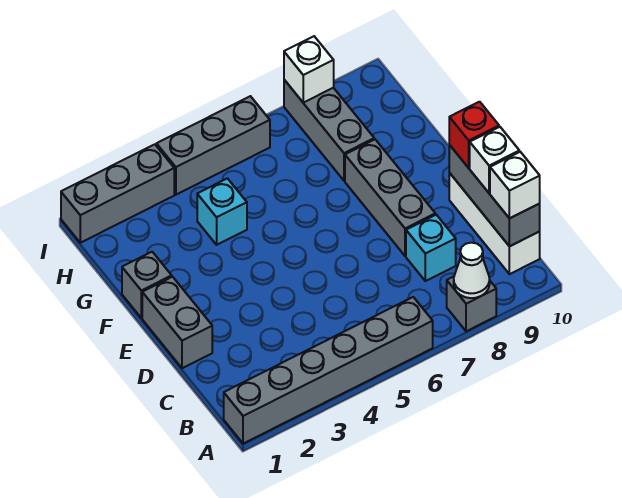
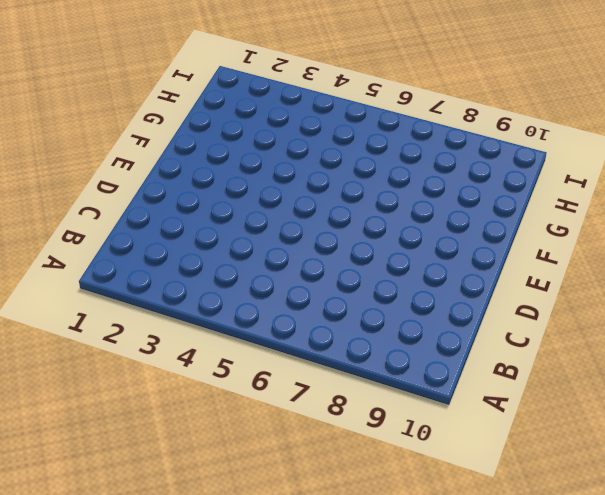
none -> grey brick A1:A6 level 1
none -> grey brick A8 level 1
none -> white brick B10:D10 level 1

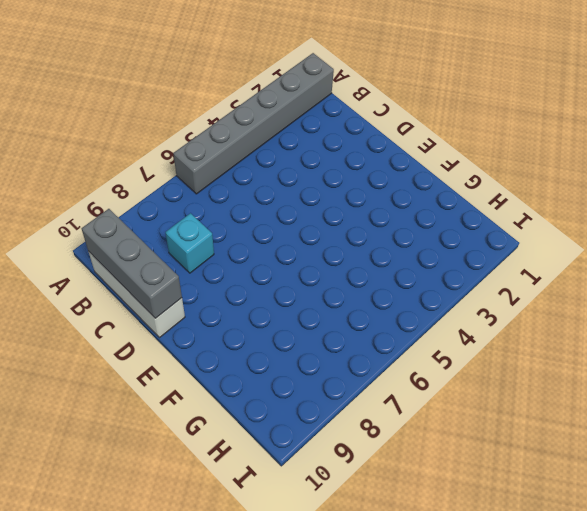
none -> grey brick A8 level 1
none -> grey brick D1:E1 level 1
none -> grey brick D8:F8 level 1

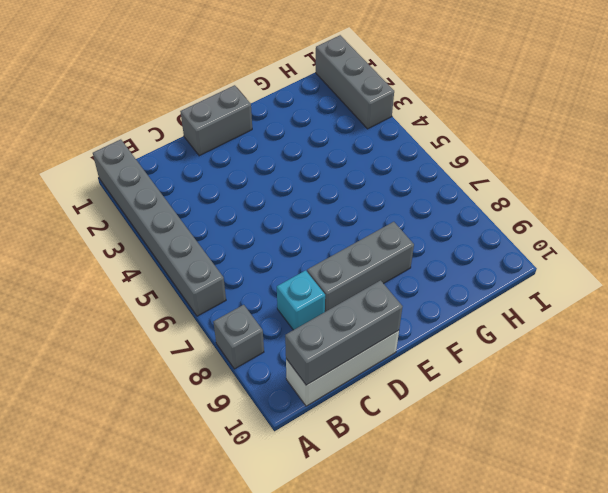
none -> grey brick F1 level 1
none -> cyan brick G4 level 1
none -> grey brick G8:I8 level 1

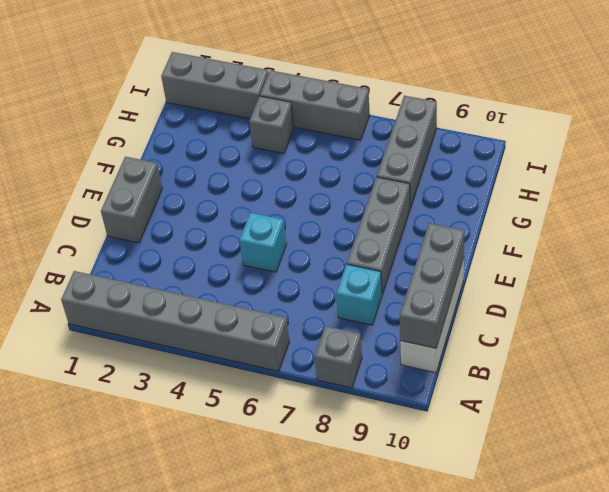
cyan brick D5 level 1 -> cyan brick G4 level 1
grey brick H4 level 1 -> grey brick F1 level 1
none -> white cone A8 level 2
none -> white brick I8 level 2
none -> white brick B10 level 3

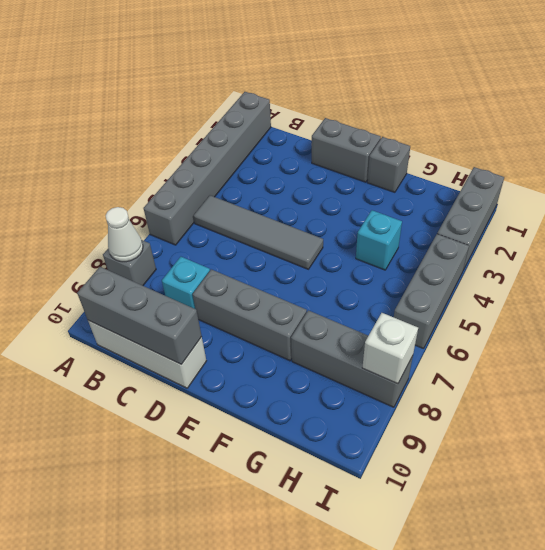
grey tile B5:E5 level 1 -> none
none -> white brick B10 level 3
none -> white brick C10 level 3
none -> red brick D10 level 3

